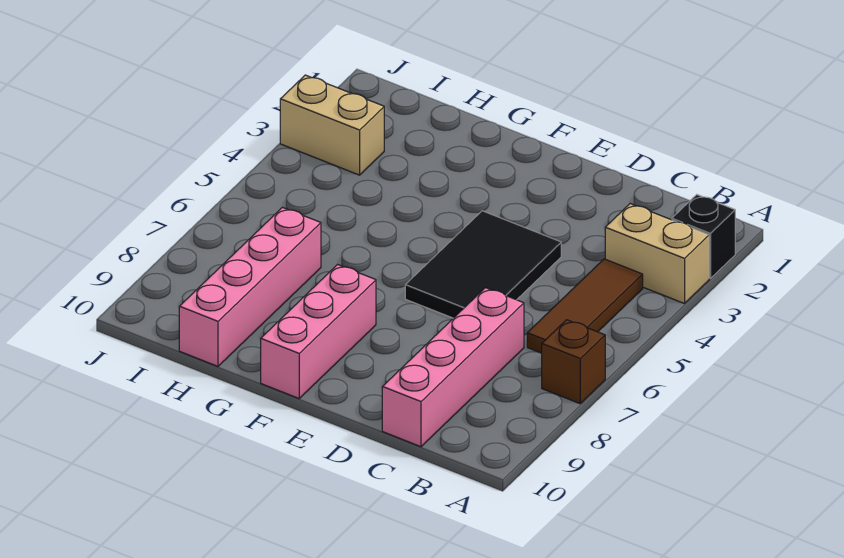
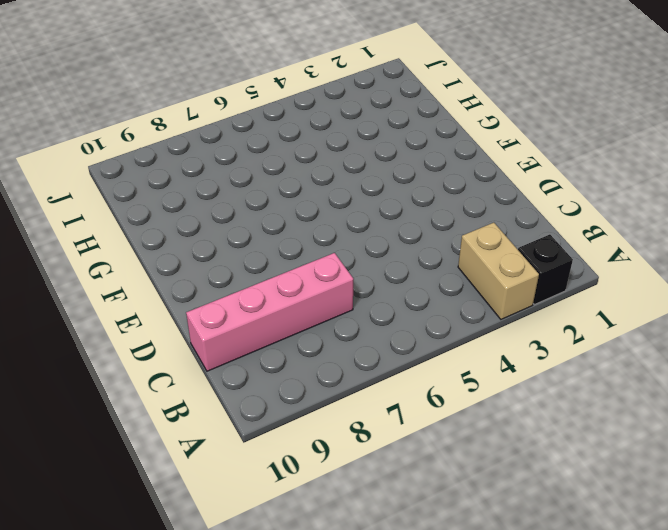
none -> brown brick A7 level 1
none -> brown tile B4:B6 level 1

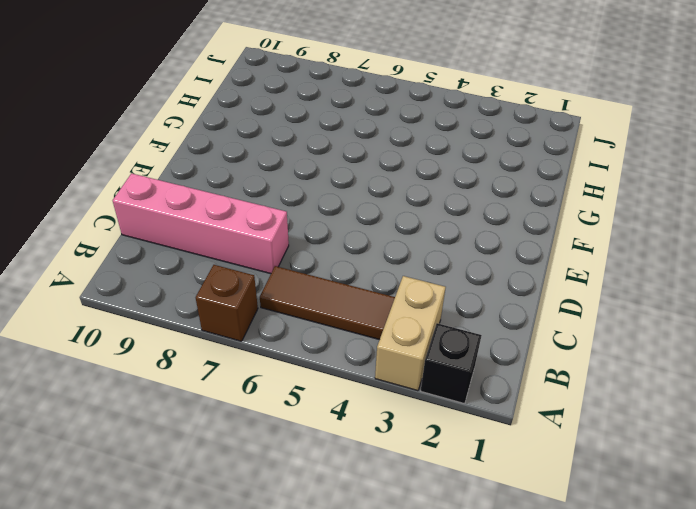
none -> black tile D4:E6 level 1
none -> pink brick F8:F10 level 1

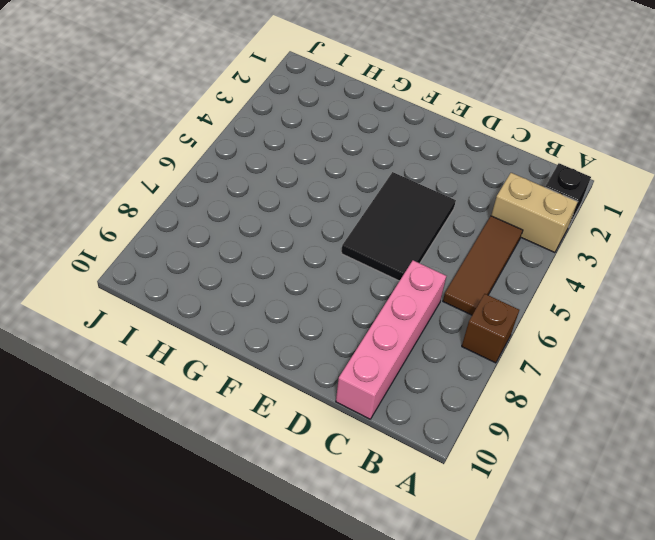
none -> pink brick F8:F10 level 1
none -> pink brick H7:H10 level 1

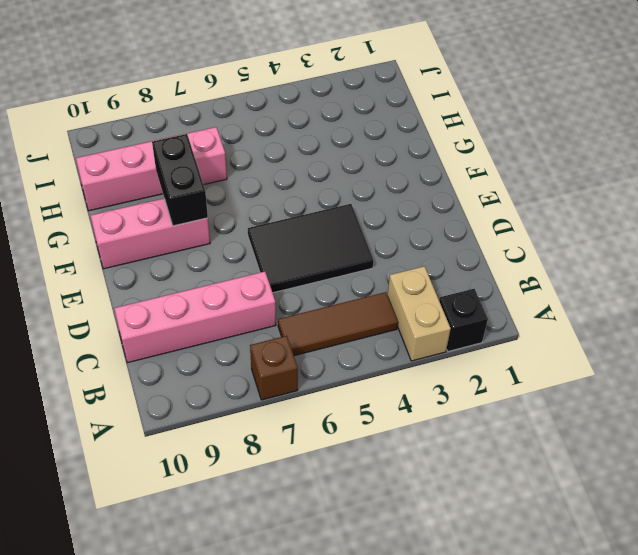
black brick F8:G8 level 2 -> none
none -> tan brick I3:J3 level 1

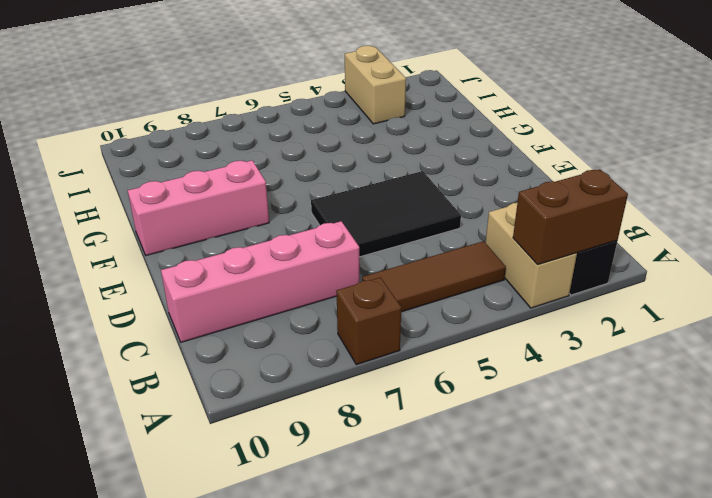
brown brick A2:A3 level 2 -> none
none -> pink brick H7:H10 level 1

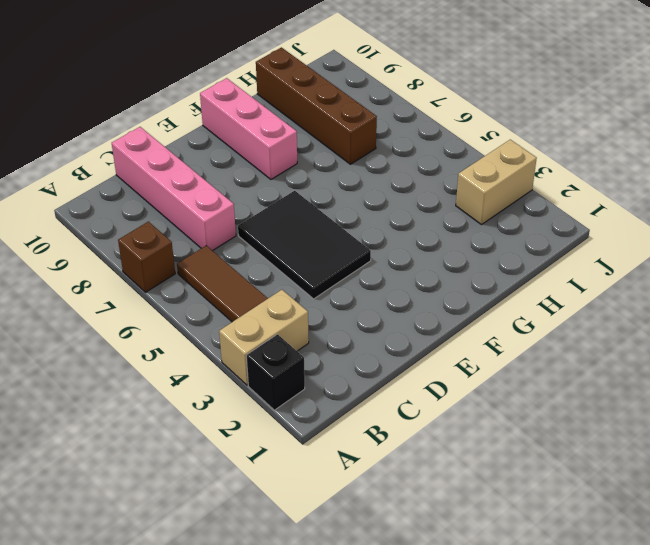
brown brick H7:H10 level 1 -> pink brick H7:H10 level 1

